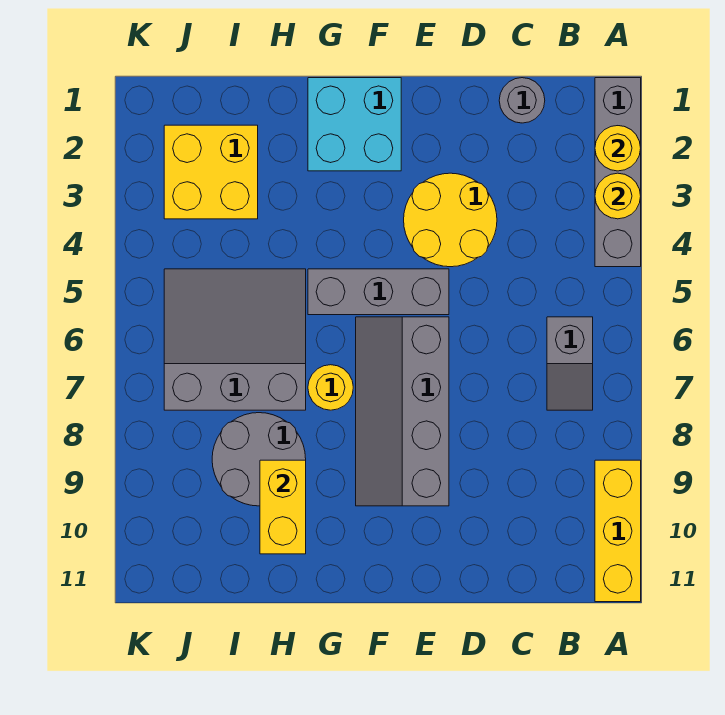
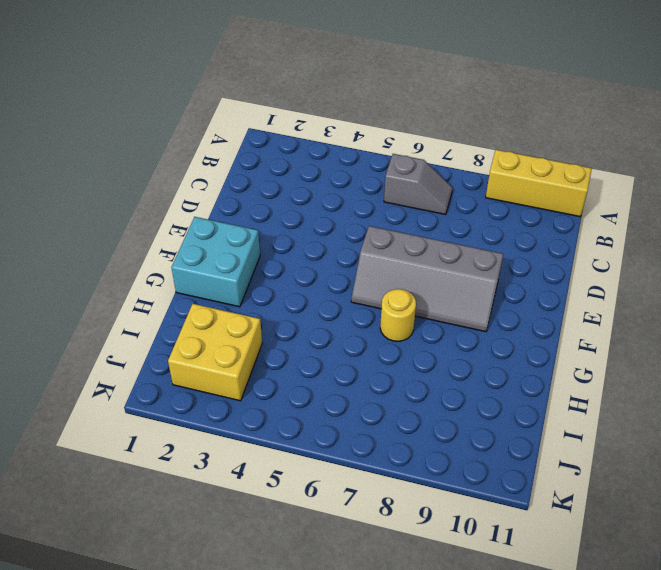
none -> grey brick A1:A4 level 1
none -> grey round brick C1 level 1
none -> yellow round brick D3:E4 level 1

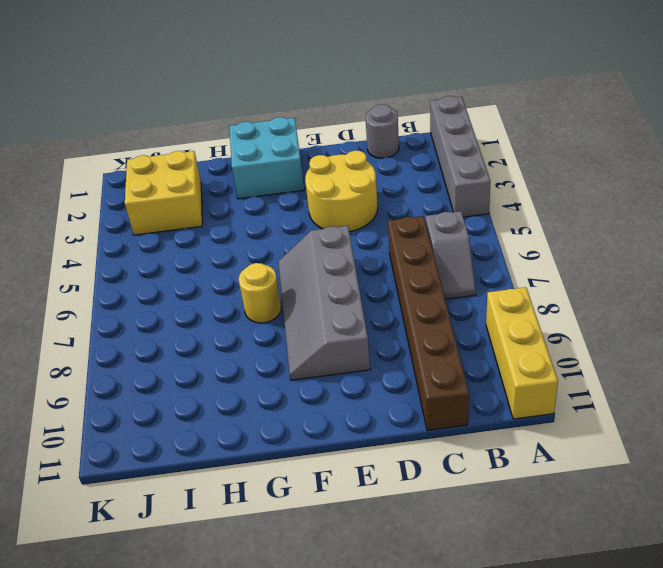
brown brick C6:C11 level 1 -> none
none -> grey brick E5:G5 level 1
none -> grey slope H5:J7 level 1 top 7
none -> grey round brick H8:I9 level 1

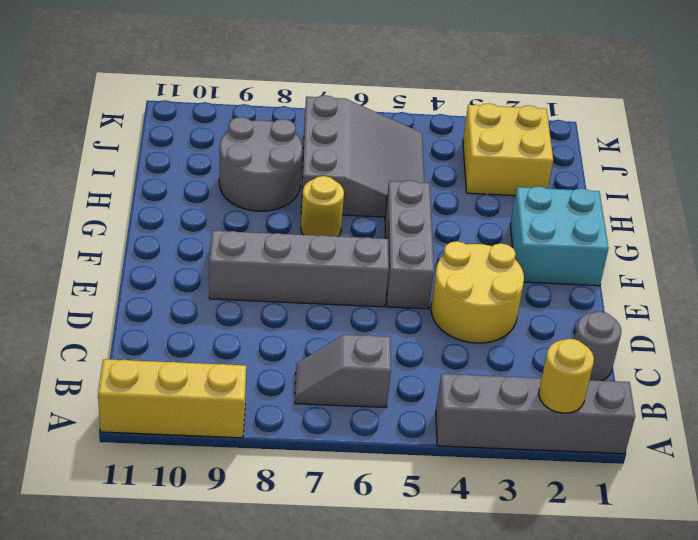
none -> yellow round brick A3 level 2
none -> yellow brick H9:H10 level 2

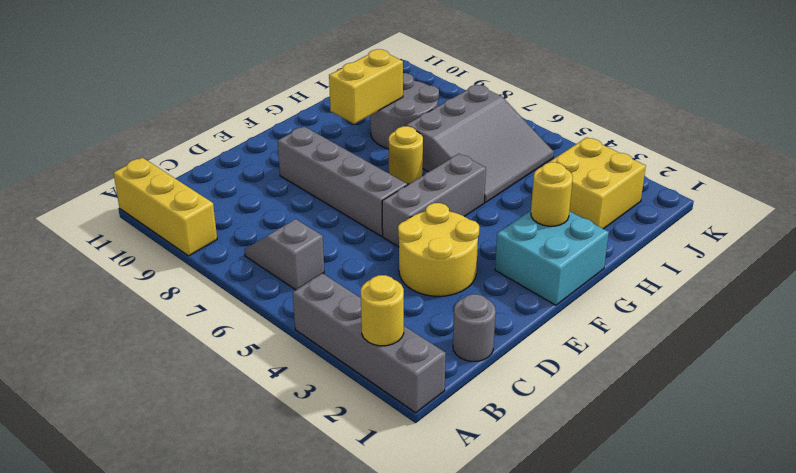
yellow round brick G2 level 2 -> yellow round brick A3 level 2
yellow brick G9:H9 level 2 -> yellow brick H9:H10 level 2

